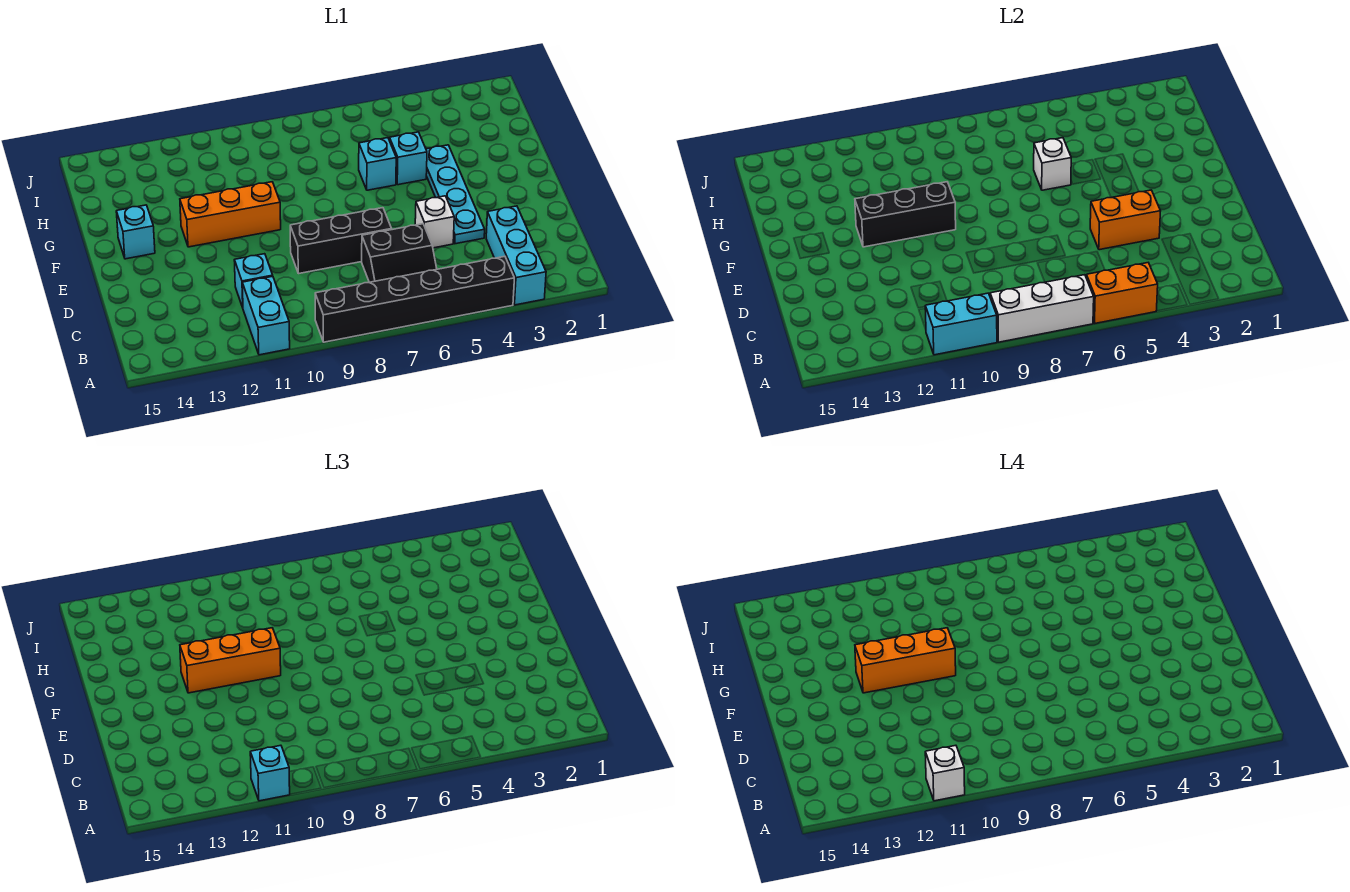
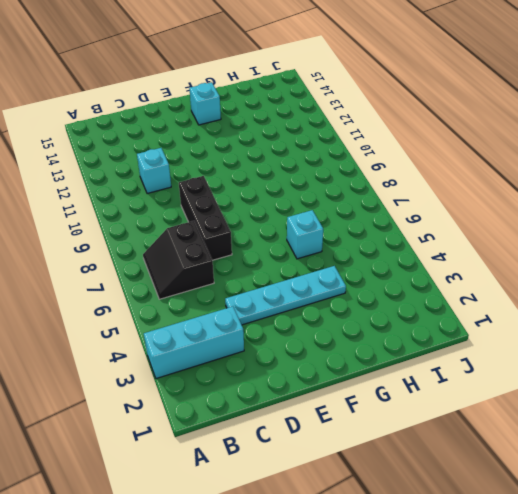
none -> black brick A4:A9 level 1
none -> cyan brick A11:B11 level 1
none -> white brick D5 level 1

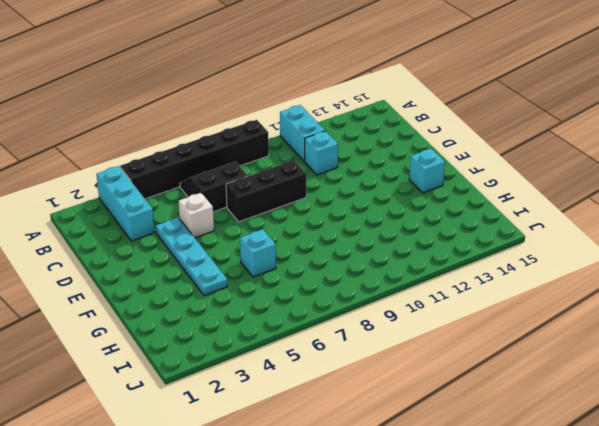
none -> orange brick F10:F12 level 1
none -> cyan brick G5 level 1
none -> orange brick A5:A6 level 2

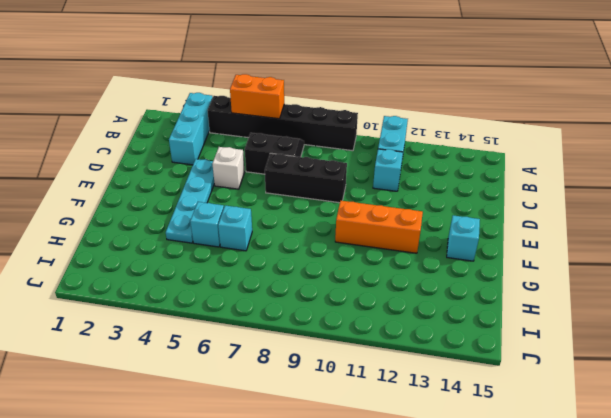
none -> white brick A7:A9 level 2
none -> cyan brick A10:A11 level 2
none -> orange brick D4:D5 level 2

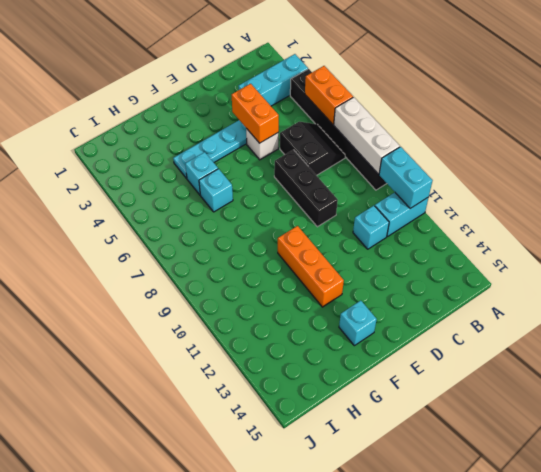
none -> black brick F10:F12 level 2
none -> white brick G6 level 2
none -> cyan brick A11 level 3

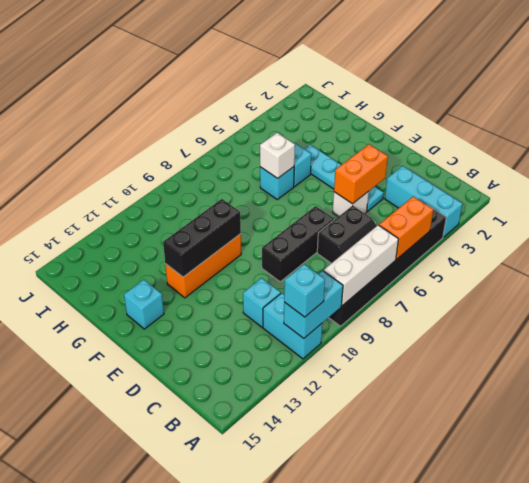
none -> orange brick F10:F12 level 3
none -> white brick A11 level 4
none -> orange brick F10:F12 level 4

